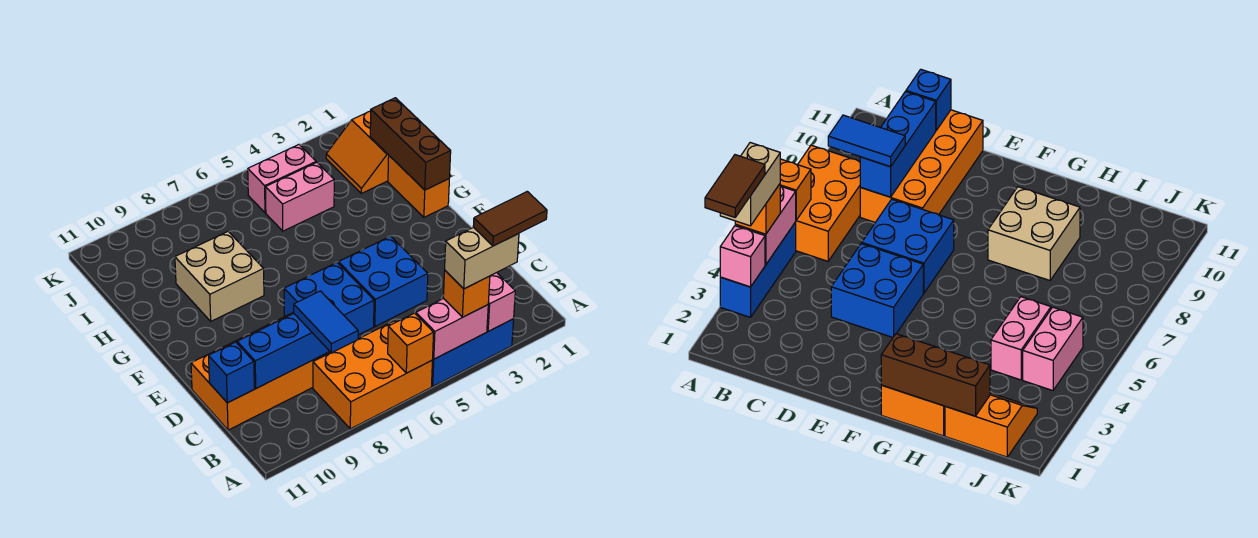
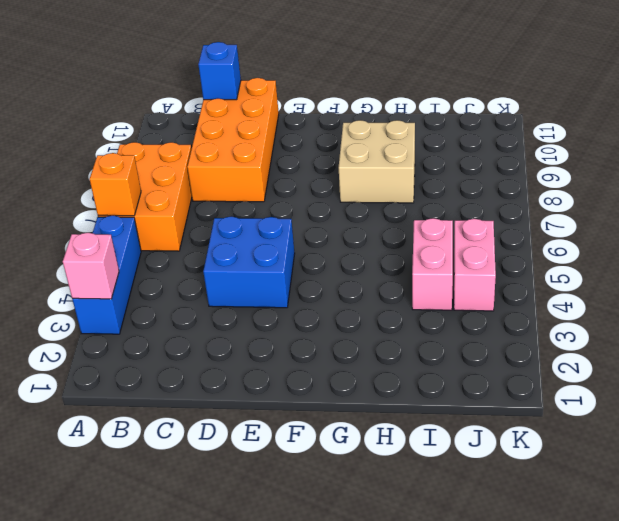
none -> blue brick D6:E7 level 1
none -> orange brick G1:H1 level 1
none -> orange slope I1:J2 level 1 top 1

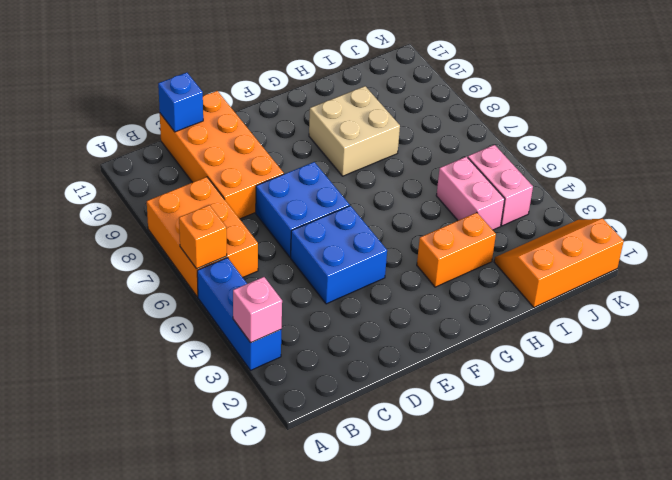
orange brick G3:H3 level 1 -> orange brick G1:H1 level 1
orange slope I1:K2 level 1 top 1 -> orange slope I1:J2 level 1 top 1
none -> pink brick A4:A5 level 2
none -> blue brick C8:C10 level 2
none -> brown brick G1:I1 level 2

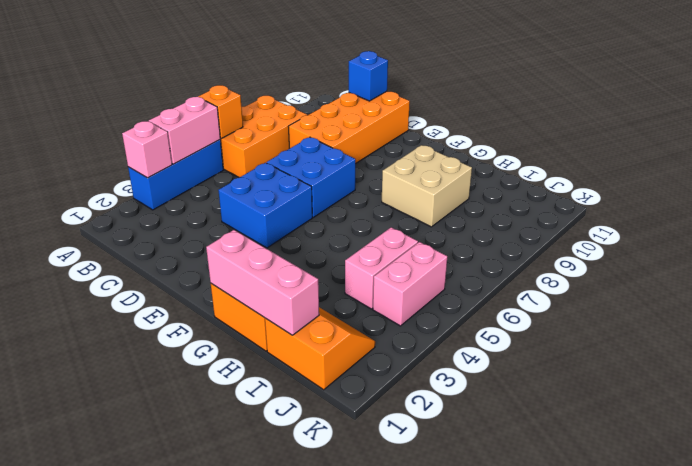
pink brick G1:I1 level 2 -> brown brick G1:I1 level 2
none -> blue brick C8:C10 level 2
none -> orange brick A4 level 3
none -> blue tile B8:C8 level 3

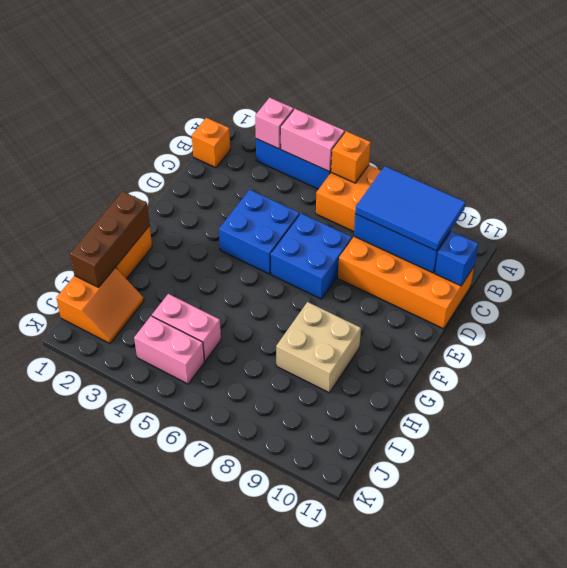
orange brick B1 level 1 -> orange brick A4 level 3
blue tile B8:C10 level 3 -> blue tile B8:C8 level 3
none -> tan brick A3:A4 level 4
none -> brown tile A2:A3 level 5

